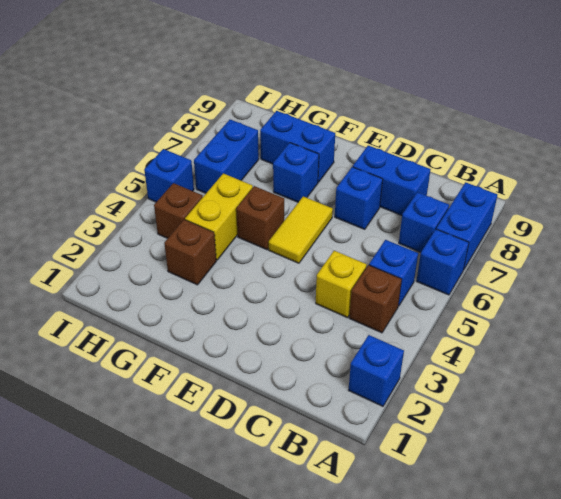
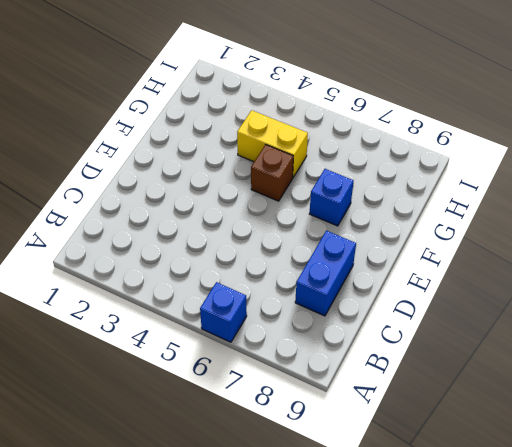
none -> blue brick A2 level 1
none -> blue brick A7:A8 level 1
none -> brown brick B4 level 1

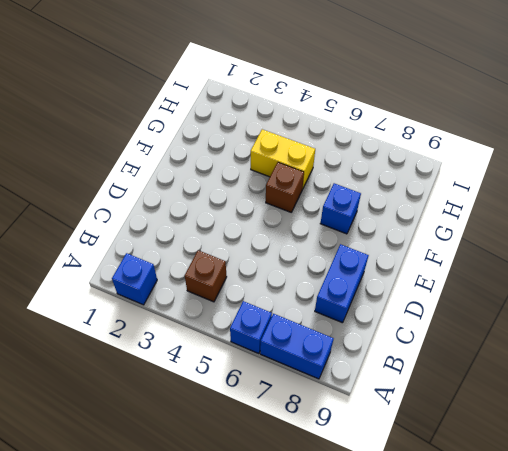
none -> blue brick B5 level 1
none -> blue brick B7 level 1
none -> yellow brick C4 level 1

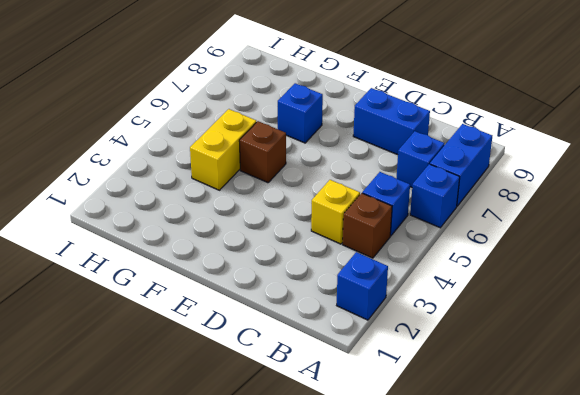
none -> blue brick D7 level 1
none -> yellow tile E5:E6 level 1
none -> blue brick F8:G8 level 1

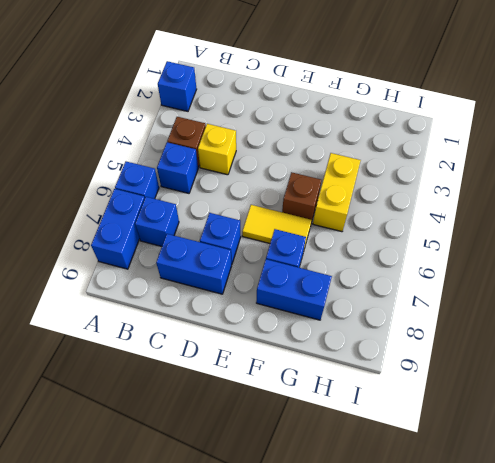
yellow tile E6:F6 level 1 -> yellow tile E5:E6 level 1
none -> brown brick G3 level 1
none -> brown brick H4 level 1
none -> blue brick H6:H7 level 1

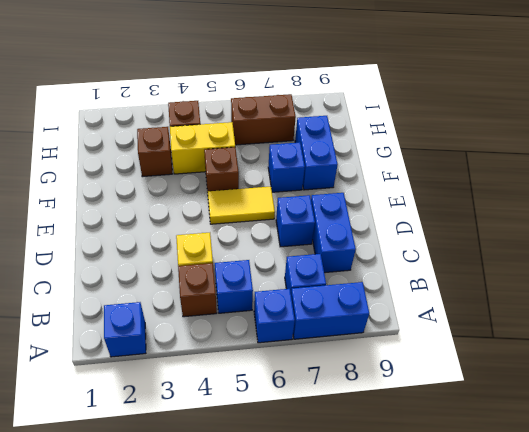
brown brick H6:H7 level 1 -> blue brick H6:H7 level 1
none -> blue brick I5 level 1

